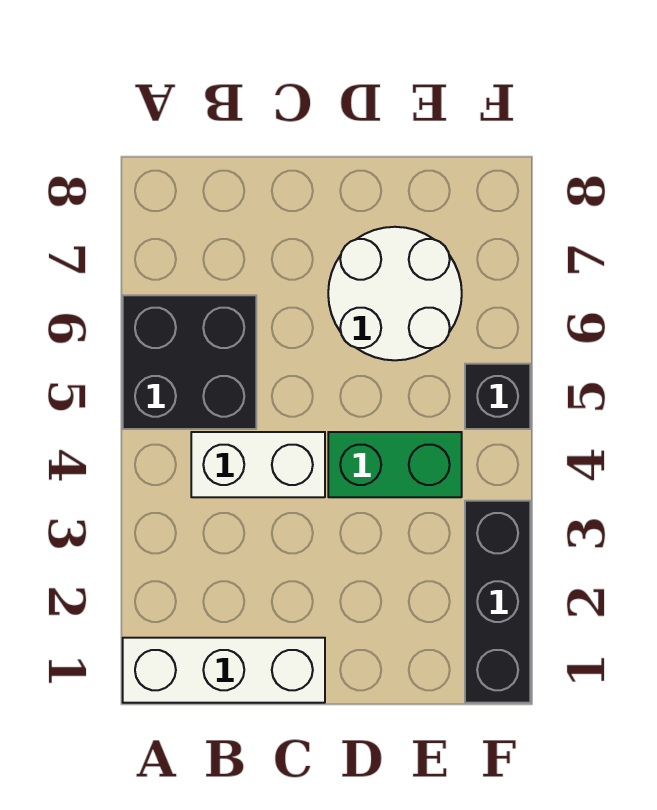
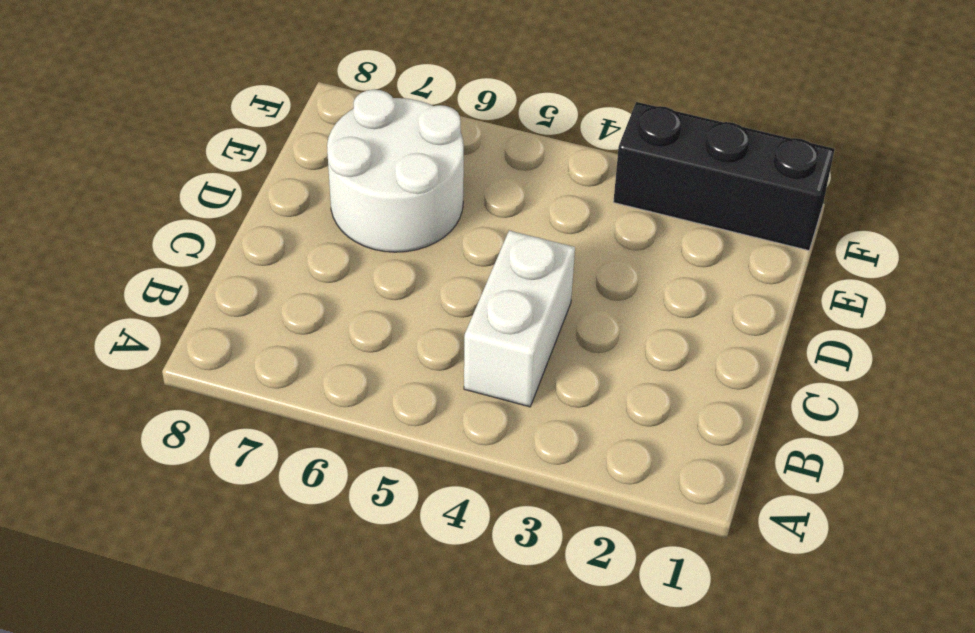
none -> white brick A1:C1 level 1
none -> black brick A5:B6 level 1

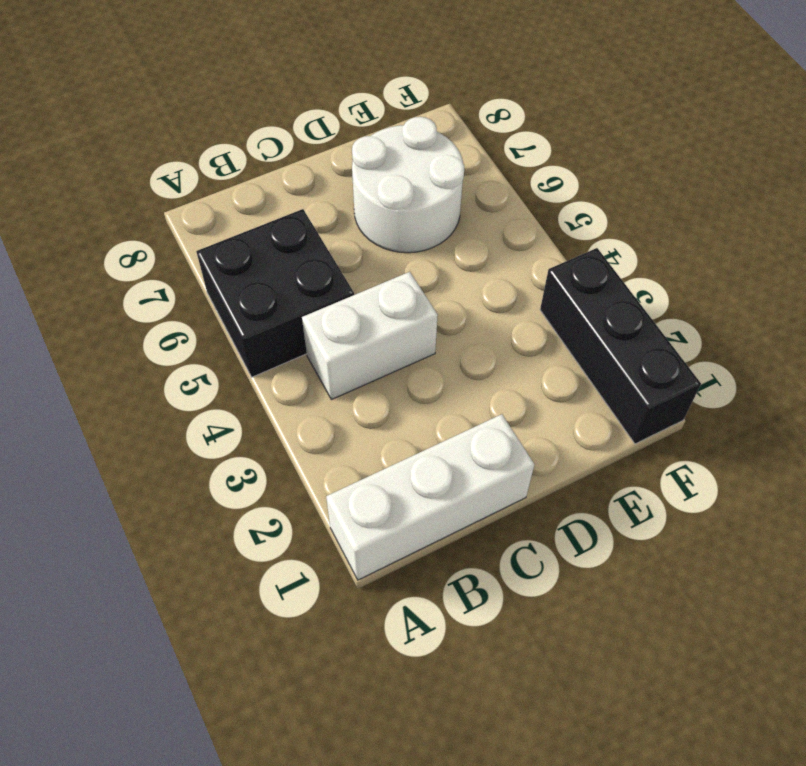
none -> green brick D4:E4 level 1
none -> black brick F5 level 1

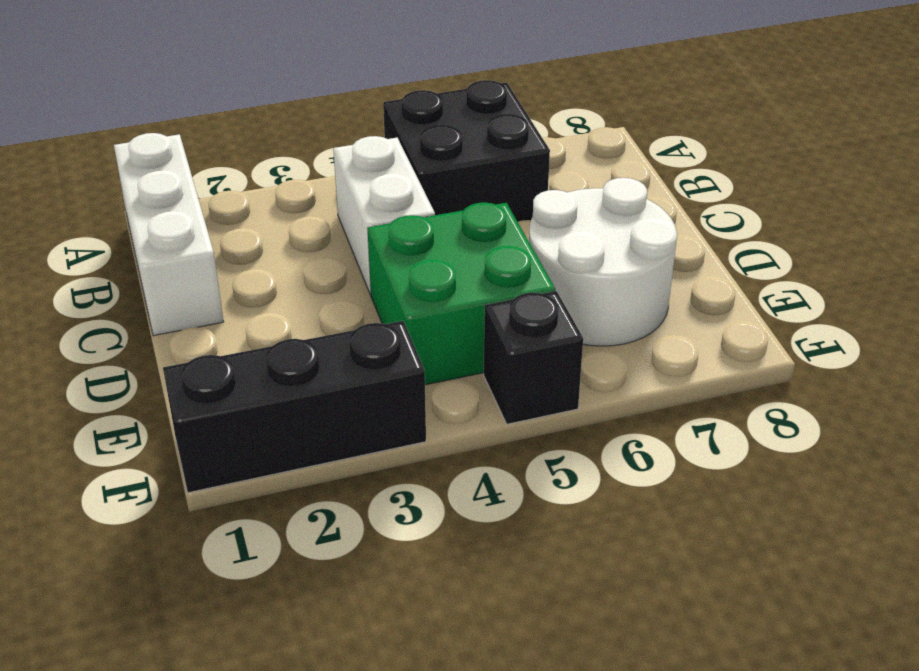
green brick D4:E5 level 1 -> green brick D4:E4 level 1

